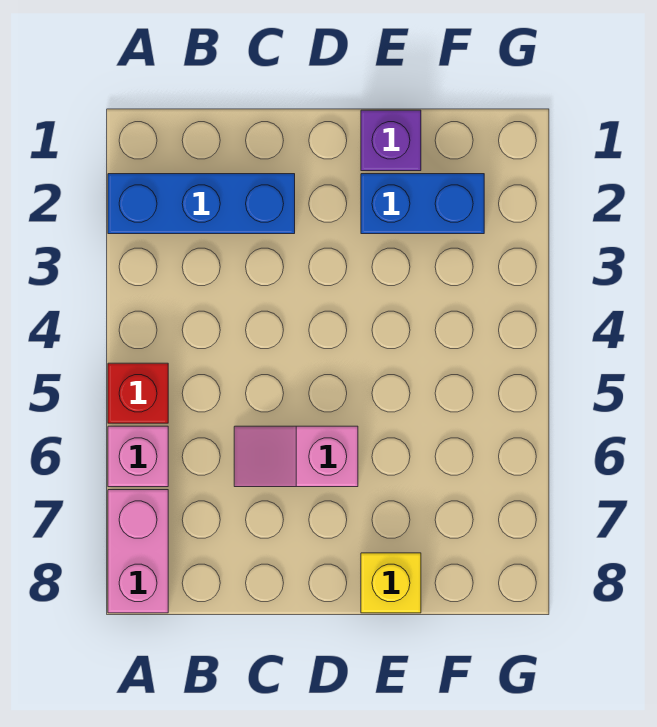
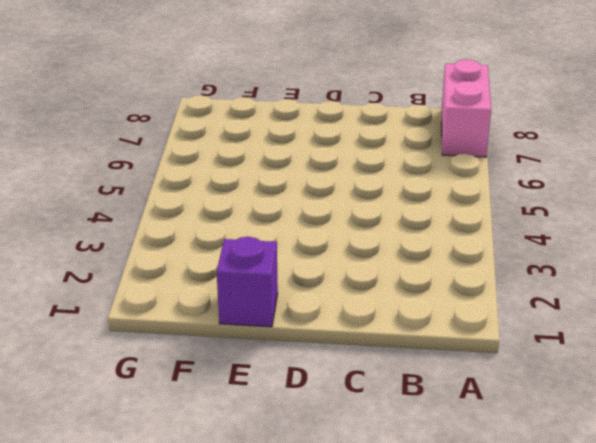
none -> blue brick A2:C2 level 1
none -> red brick A5 level 1

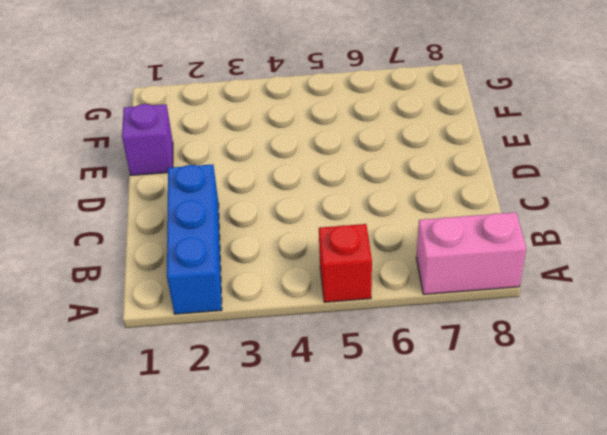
none -> pink brick A6 level 1
none -> pink slope C6:D6 level 1 top D

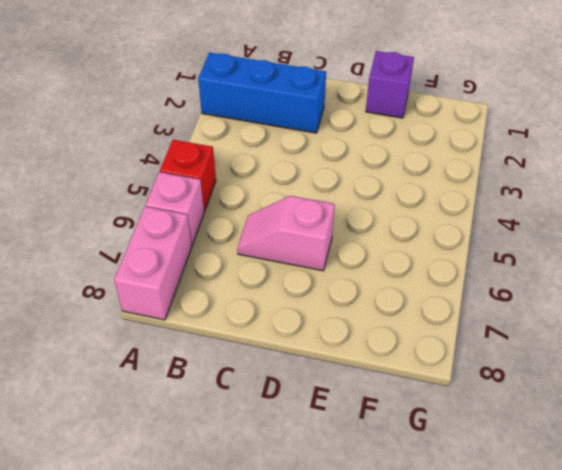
none -> blue brick E2:F2 level 1
none -> yellow brick E8 level 1

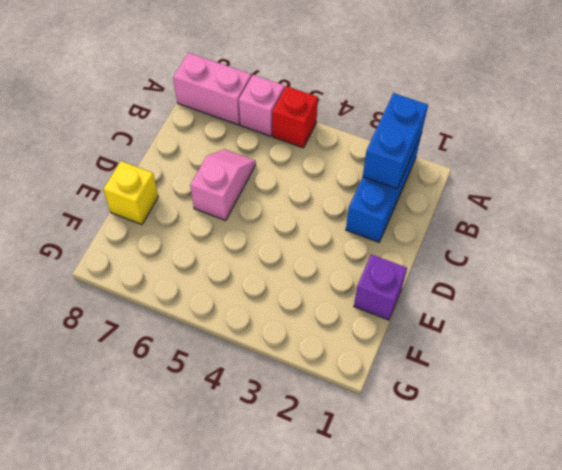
blue brick A2:B2 level 2 -> blue brick E2:F2 level 1

